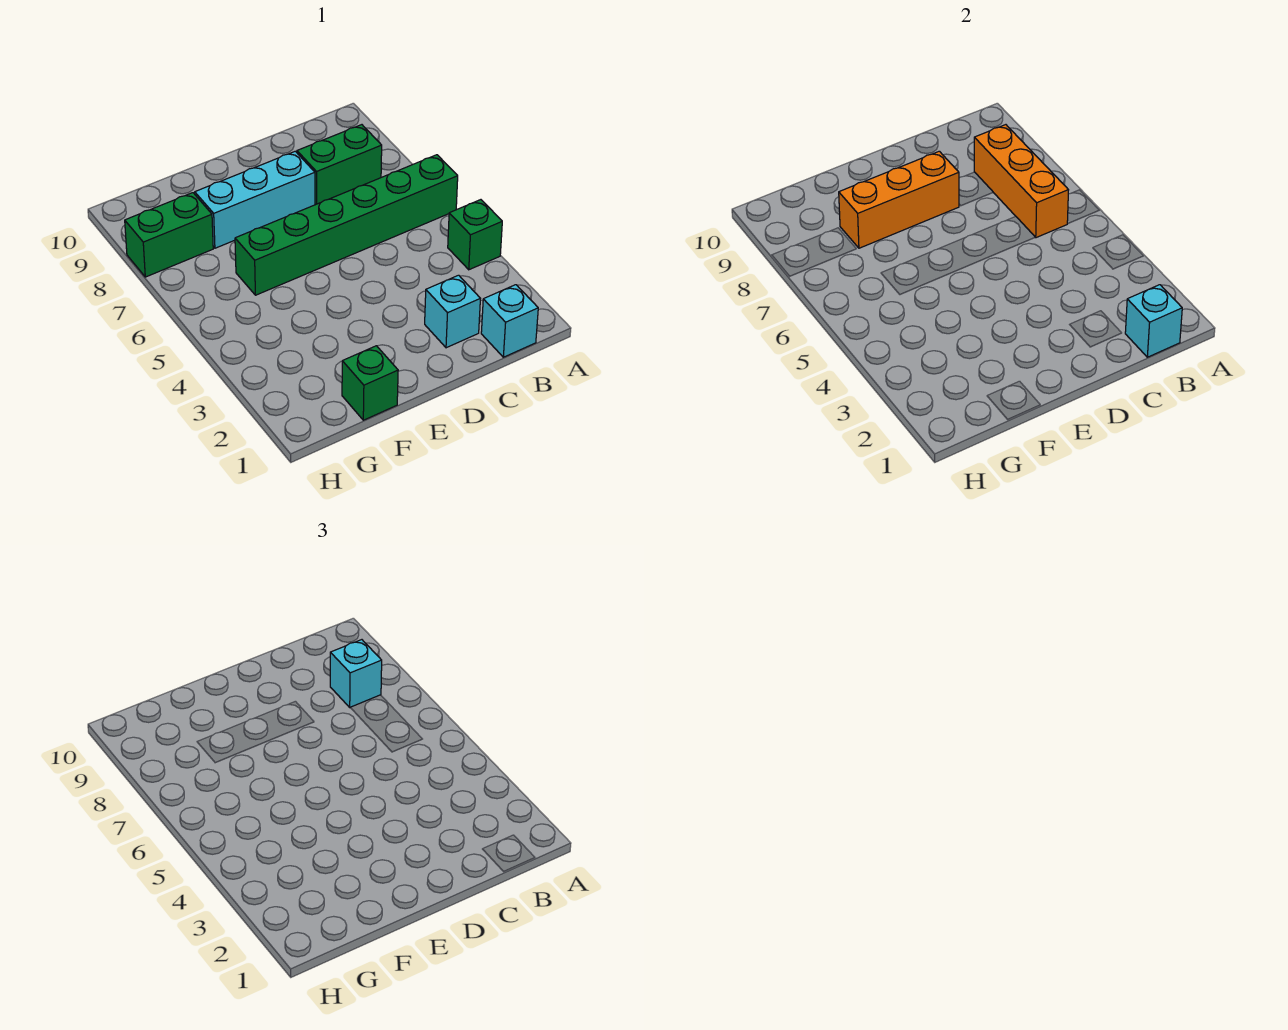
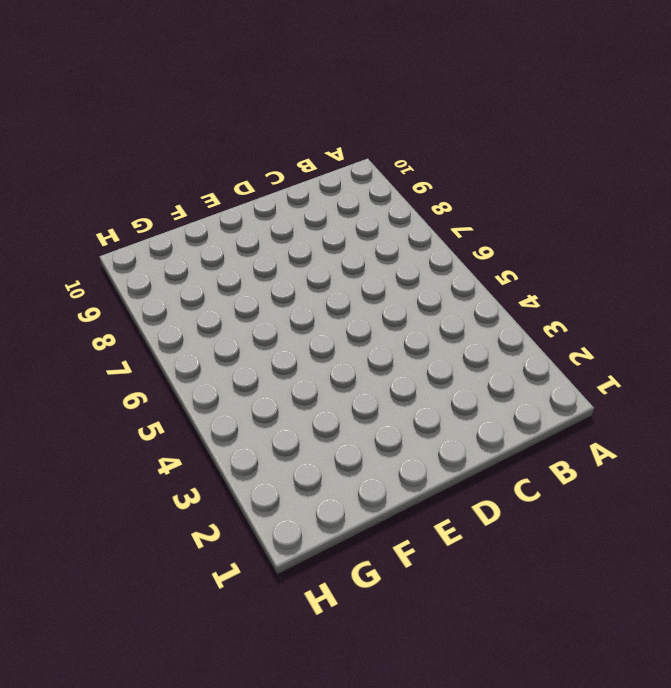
none -> green brick A4 level 1
none -> green brick A6:F6 level 1
none -> cyan brick B1 level 1

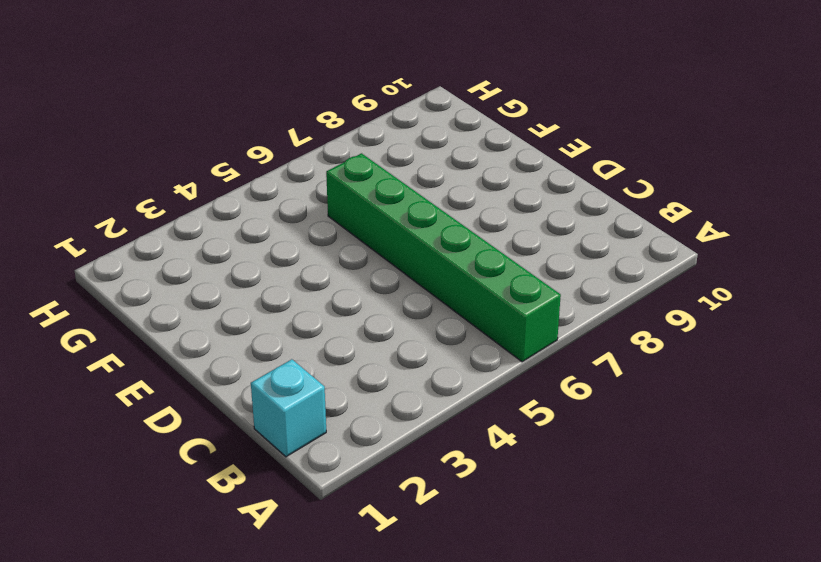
none -> green brick A4 level 1
none -> green brick B8:C8 level 1
none -> cyan brick C2 level 1

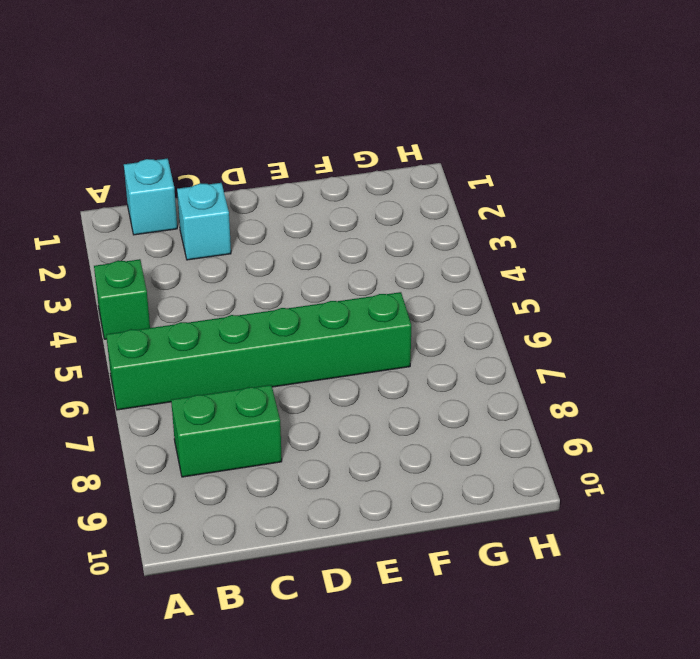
none -> cyan brick D8:F8 level 1
none -> green brick F1 level 1
none -> green brick G8:H8 level 1

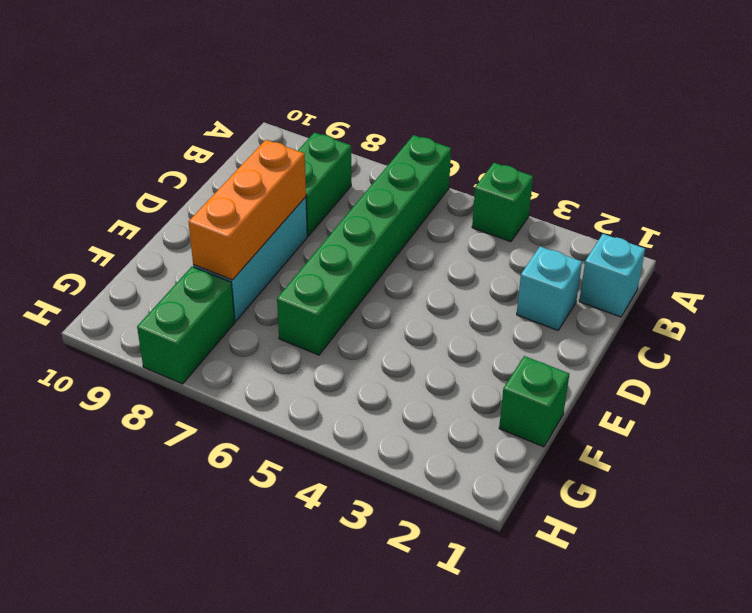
none -> cyan brick B1 level 2
none -> orange brick B6:B8 level 2
none -> cyan brick B8 level 3

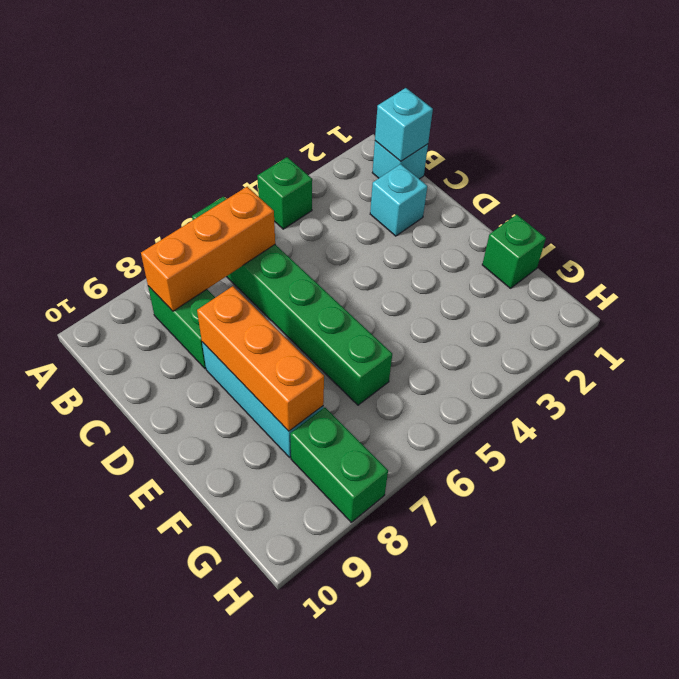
none -> cyan brick B8 level 3

